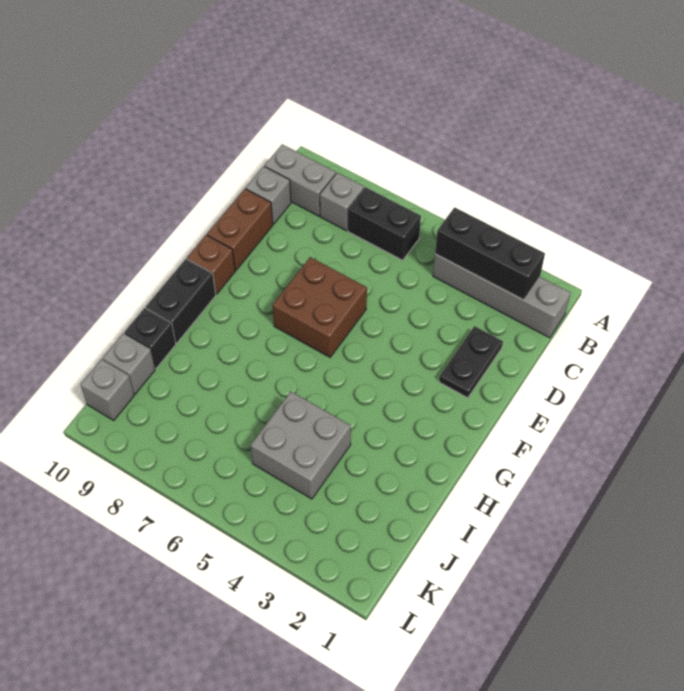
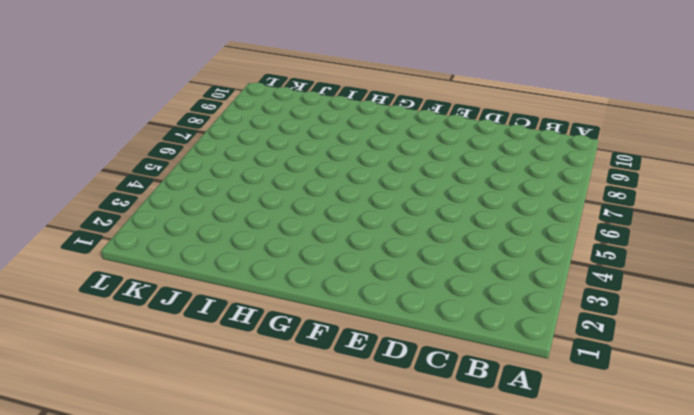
none -> grey brick B1:B4 level 1
none -> black brick B6:B7 level 1
none -> grey brick B8 level 1

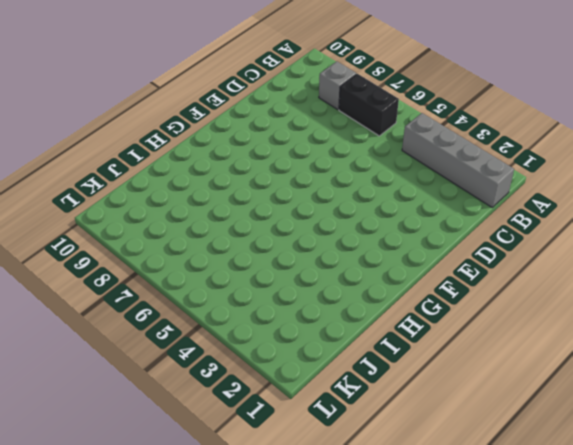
none -> grey brick B9:B10 level 1
none -> grey brick C10 level 1
none -> black plate D2:E2 level 1

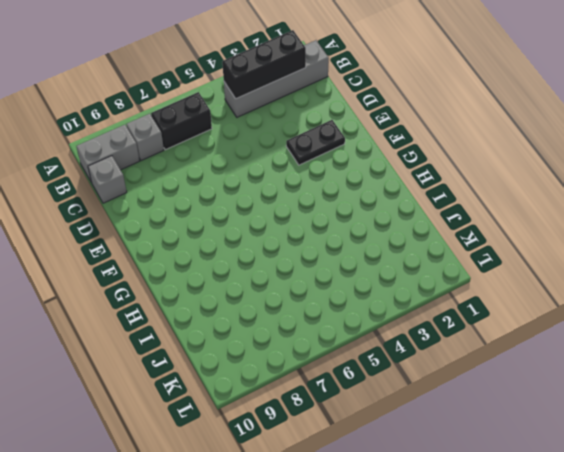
black plate E2:E3 level 1 -> black plate D2:E2 level 1
none -> brown brick D10:E10 level 1
none -> brown brick E6:F7 level 1
none -> brown brick F10 level 1

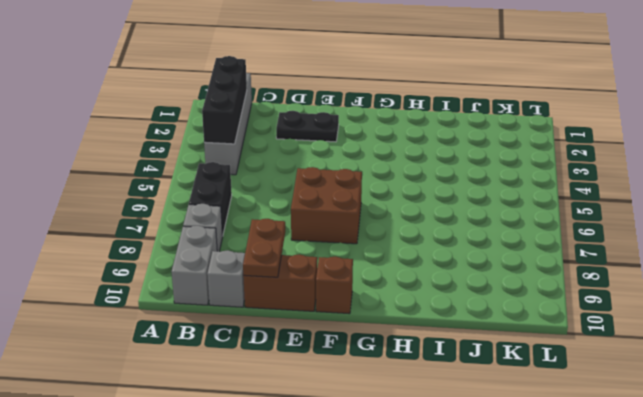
brown plate D9:D10 level 2 -> none
none -> black brick G10:H10 level 1
none -> grey brick I4:J5 level 1
none -> black brick I10 level 1

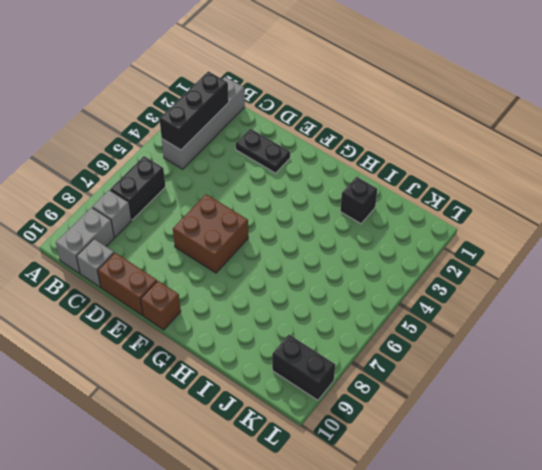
black brick I2 level 1 -> black brick I10 level 1
black brick K9:L9 level 1 -> black brick G10:H10 level 1
none -> grey brick I4:J5 level 1
none -> grey brick J10 level 1
none -> grey brick K10 level 1

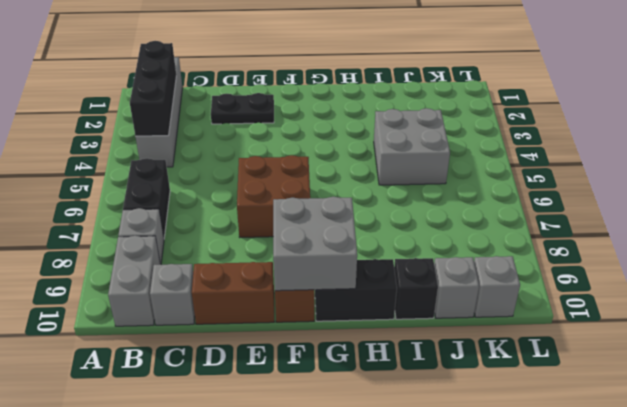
grey brick F9:G10 level 2 -> none

